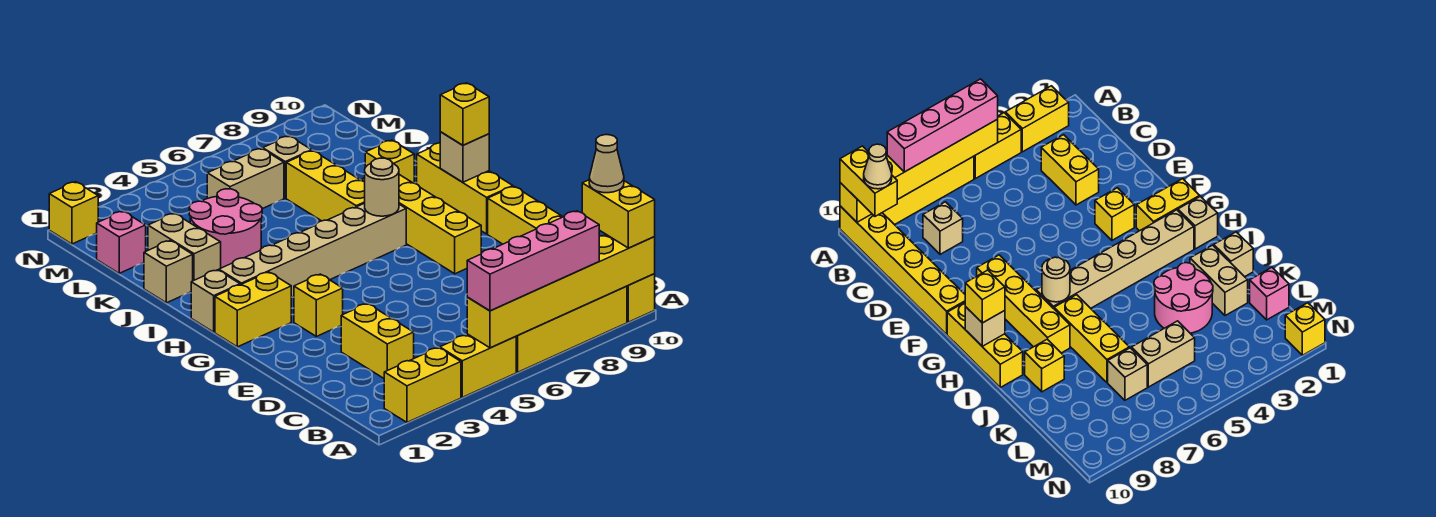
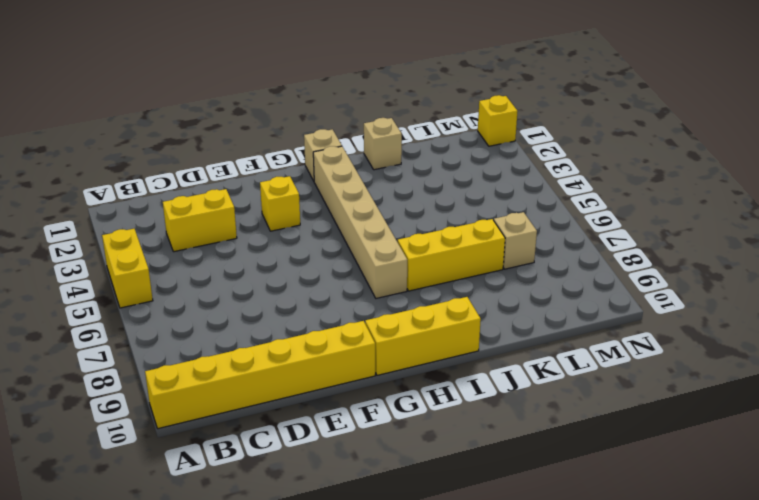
none -> yellow brick A2:A3 level 1
none -> yellow brick A6:A9 level 1
none -> tan brick C8 level 1

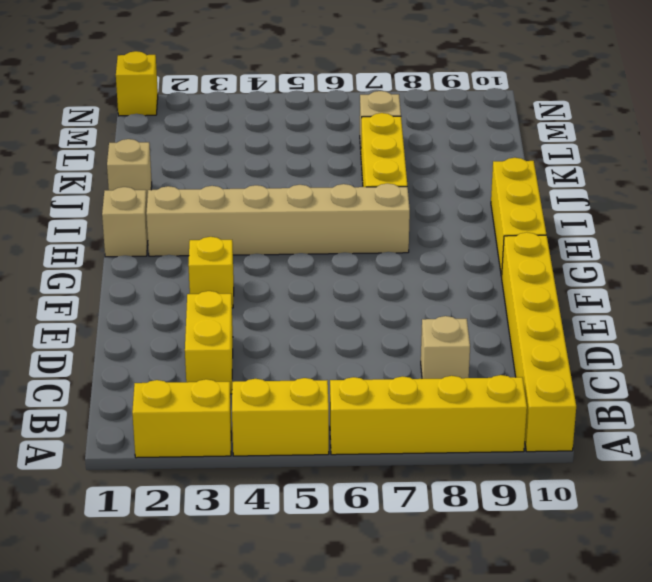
none -> yellow brick F8:I8 level 1
none -> yellow brick G1:G2 level 1
none -> tan brick J2:K2 level 1

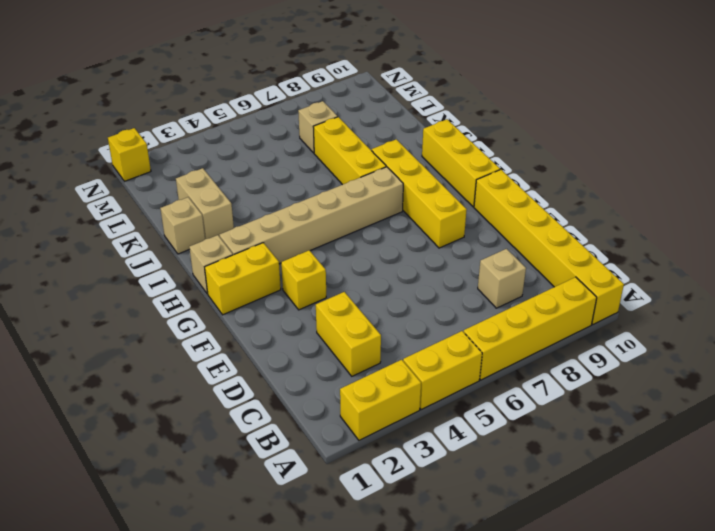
none -> pink round brick J3:K4 level 1
none -> yellow brick J9 level 1
none -> pink brick L1 level 1

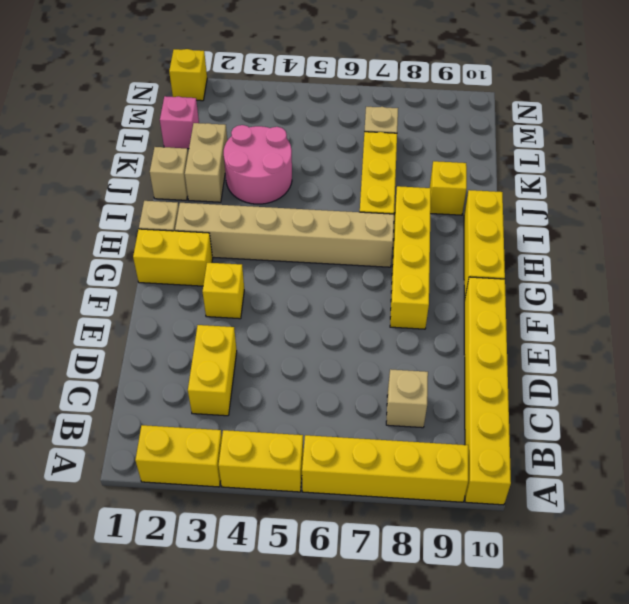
none -> tan brick L5:L6 level 1
none -> yellow brick A5:A10 level 2
none -> tan round brick H7 level 2

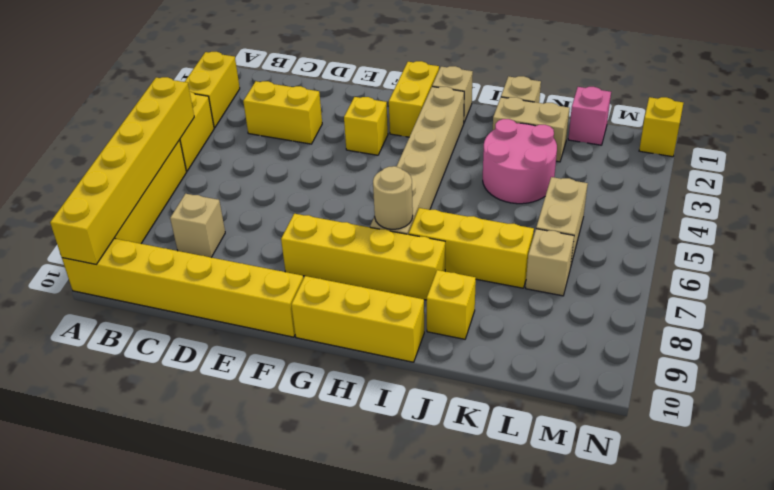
none -> tan brick H10 level 2
none -> pink brick A5:A8 level 3
none -> yellow brick A10:B10 level 3

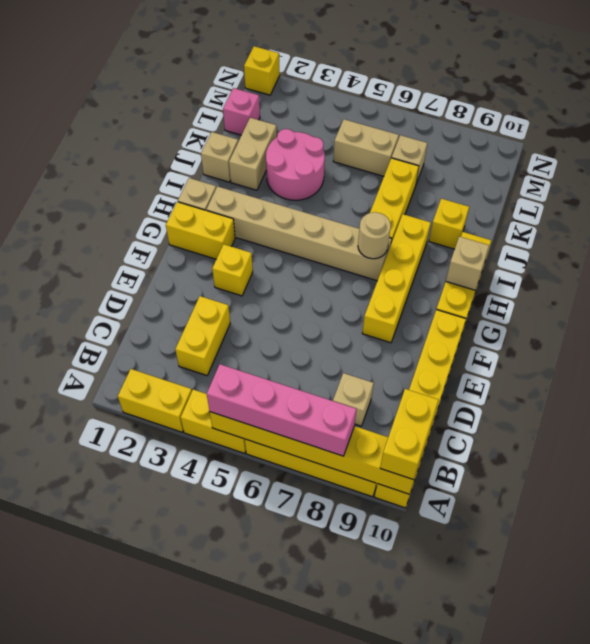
none -> yellow brick H10 level 3
none -> tan cone B10 level 4

